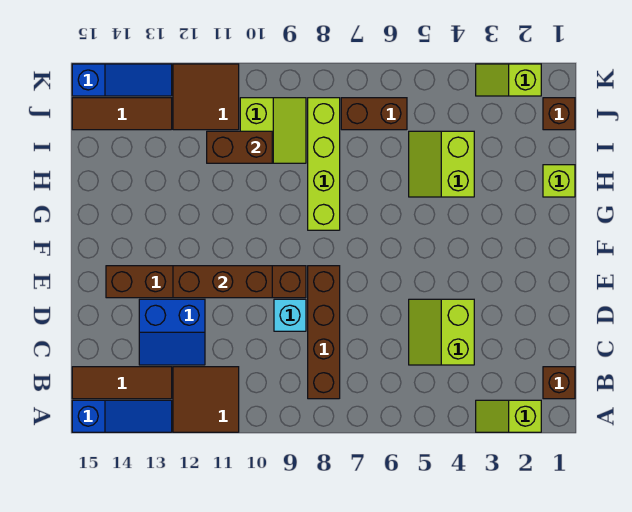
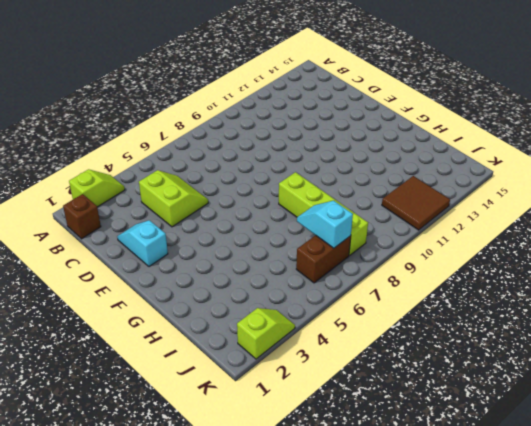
cyan slope D2:E2 level 1 top E -> none
cyan slope I7:J7 level 2 top J -> none
none -> brown tile A11:B12 level 1
none -> blue slope A13:A15 level 1 top 15
none -> brown brick B8:E8 level 1

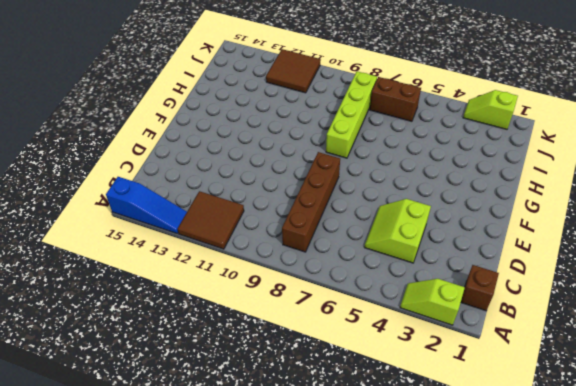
none -> brown tile B13:B15 level 1
none -> blue slope C12:D13 level 1 top D
none -> cyan brick D9 level 1

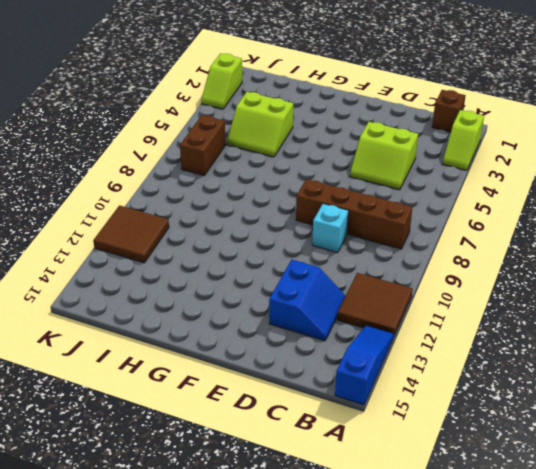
none -> brown tile B13:B15 level 1
none -> brown brick E9:E14 level 1
none -> lime brick G8:J8 level 1

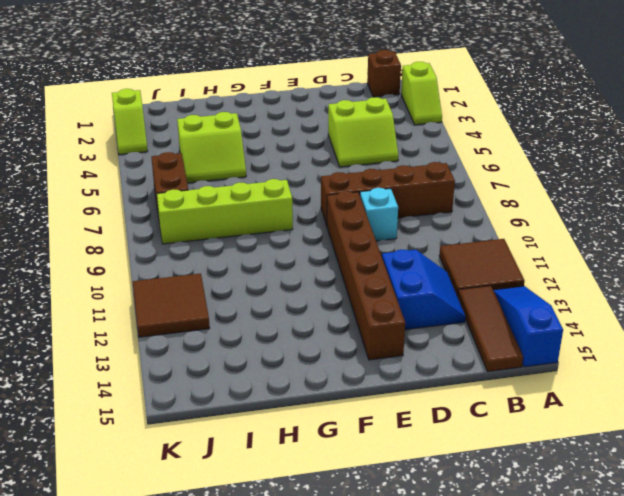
none -> lime brick H1 level 1
none -> lime slope I9:J10 level 1 top 10
none -> brown brick J1 level 1

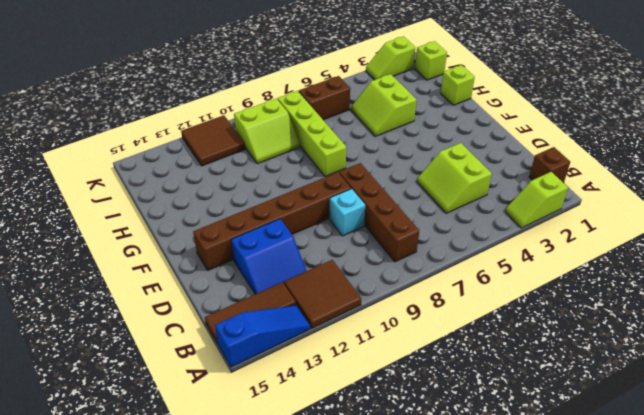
lime slope I9:J10 level 1 top J -> lime slope I9:J10 level 1 top 10
lime brick J1 level 1 -> brown brick J1 level 1
none -> brown tile J13:J15 level 1
none -> blue slope K13:K15 level 1 top 15
none -> brown brick E10:E12 level 2

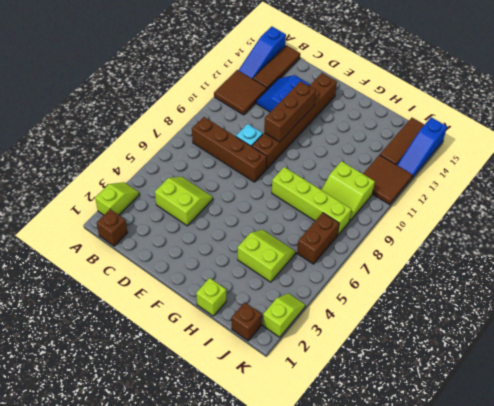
none -> brown brick I10:I11 level 2

